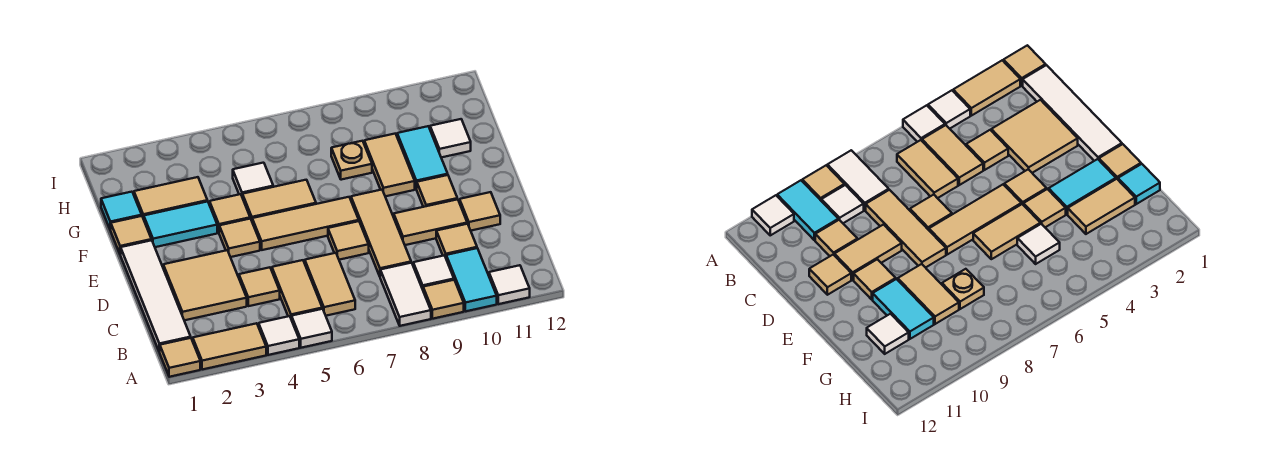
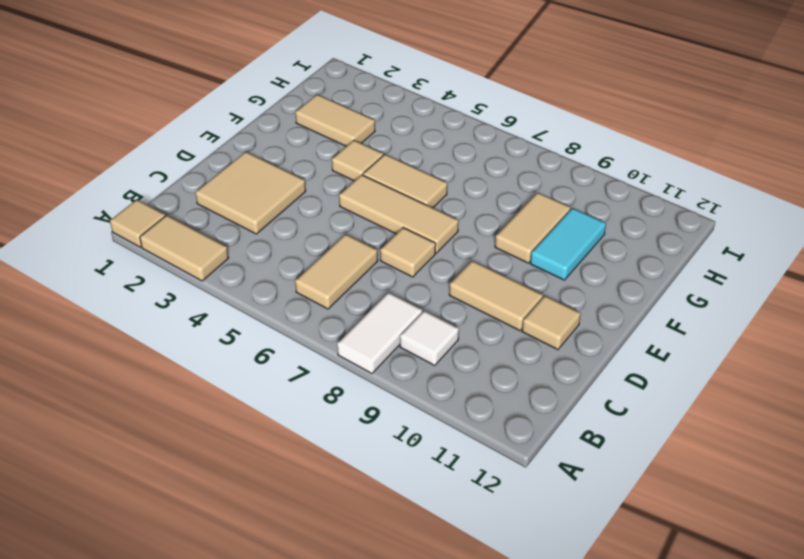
none -> white tile A4 level 1
none -> white tile A5 level 1
none -> tan tile A9 level 1
none -> cyan tile A10:B10 level 1

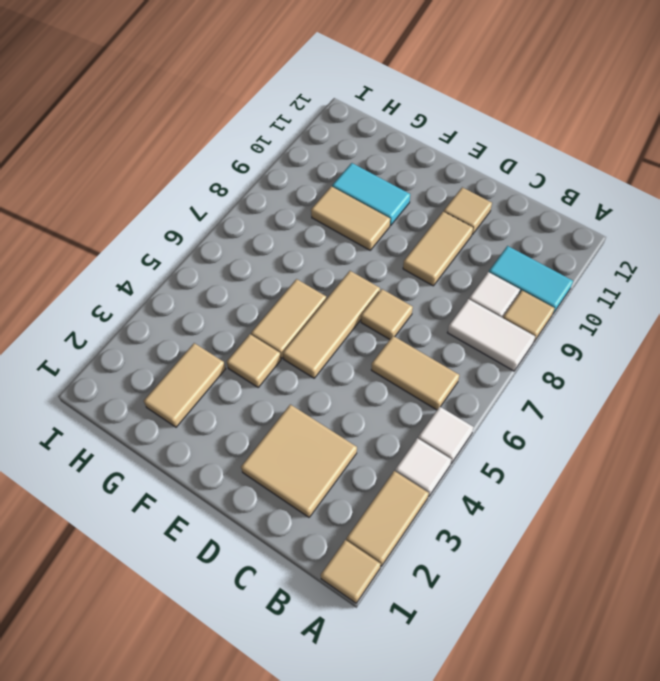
none -> white tile A11 level 1
none -> white tile B1:E1 level 1
none -> tan tile B5:C5 level 1
none -> tan tile C4 level 1

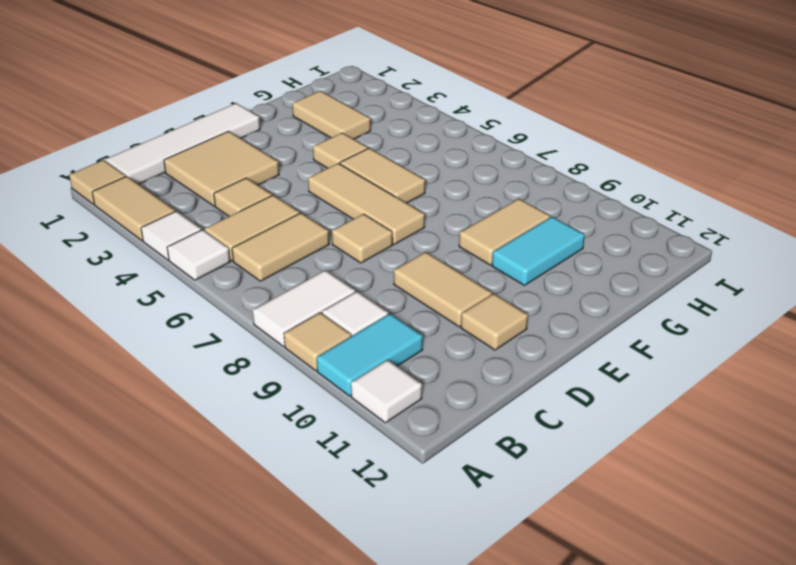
none -> tan tile C8:E8 level 1
none -> tan tile C10 level 1
none -> tan tile E4 level 1
none -> tan tile E10 level 1

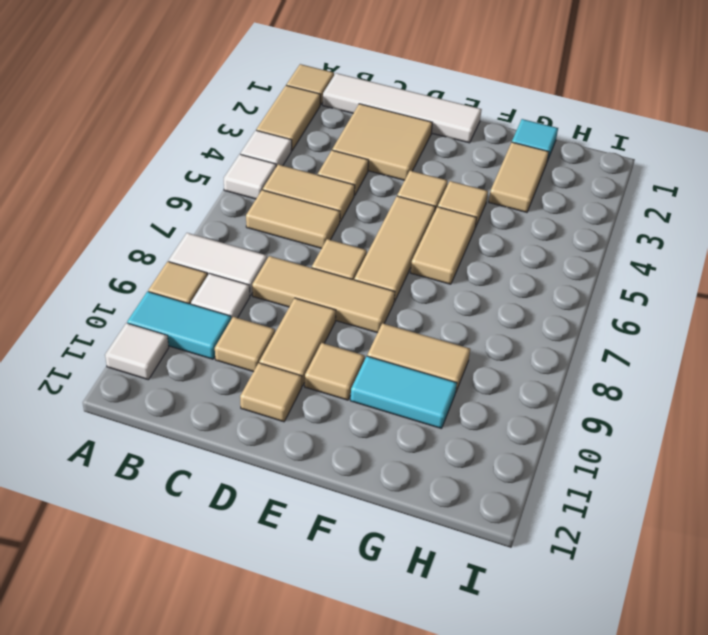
none -> tan tile F1 level 1
none -> cyan tile F2:F3 level 1
none -> white tile G5 level 1
none -> tan plate G8 level 1

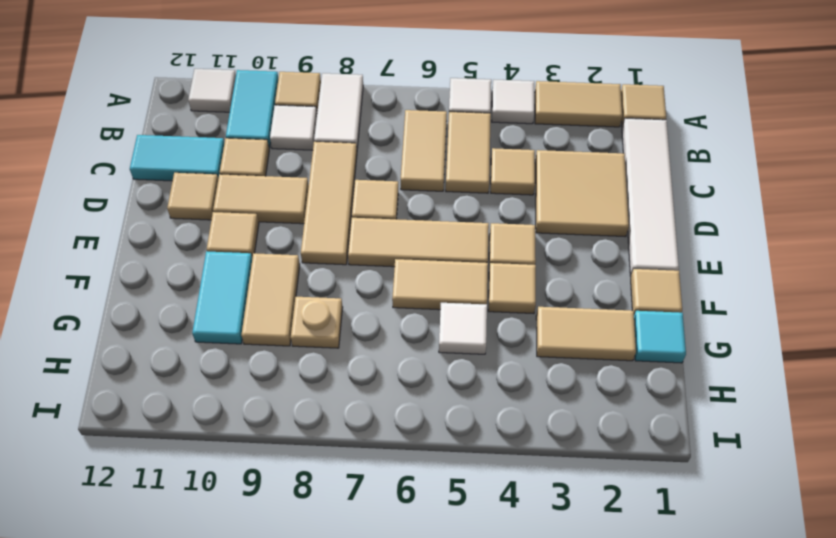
cyan tile C11:C12 level 1 -> cyan tile F2:F3 level 1
none -> white tile G11 level 1

